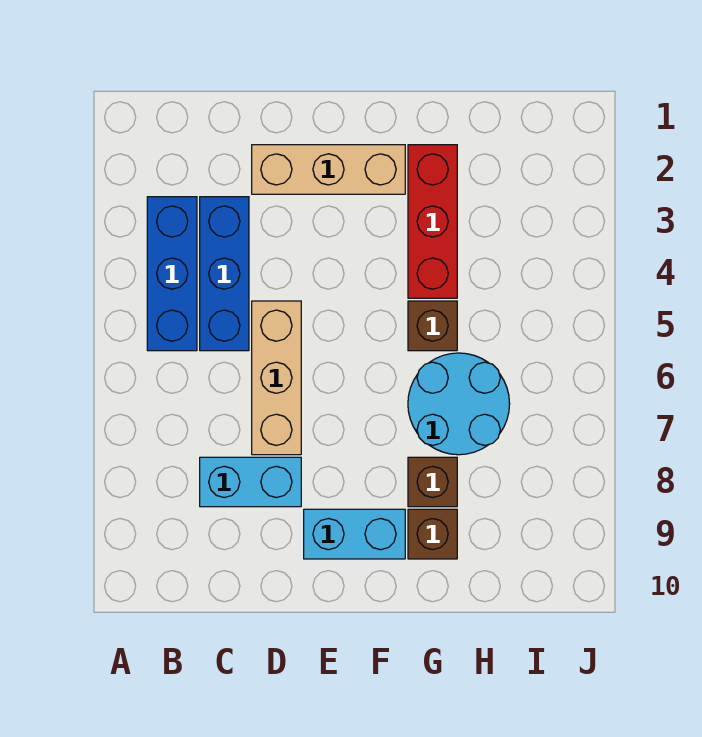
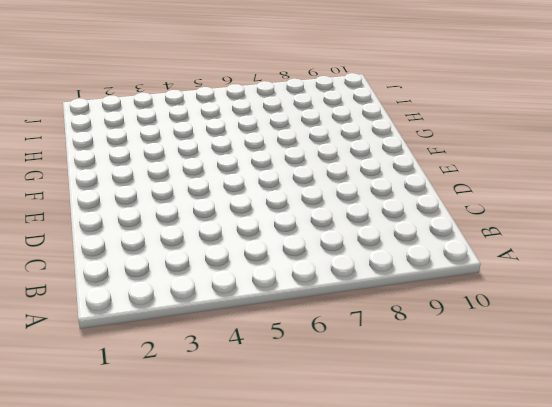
none -> blue brick B3:B5 level 1
none -> blue brick C3:C5 level 1

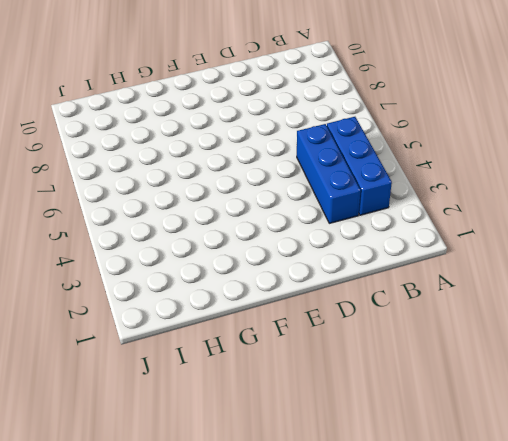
none -> cyan brick C8:D8 level 1
none -> tan brick D2:F2 level 1

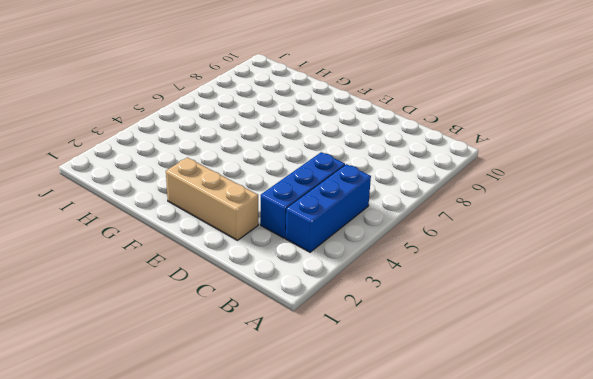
none -> cyan brick C8:D8 level 1
none -> tan brick D5:D7 level 1

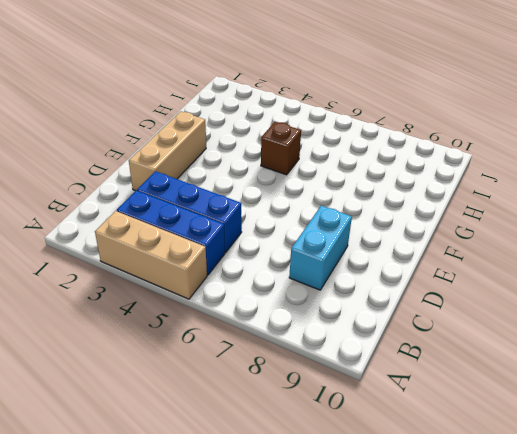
tan brick A3:A5 level 1 -> tan brick D5:D7 level 1
none -> cyan brick E9:F9 level 1
none -> red brick G2:G4 level 1

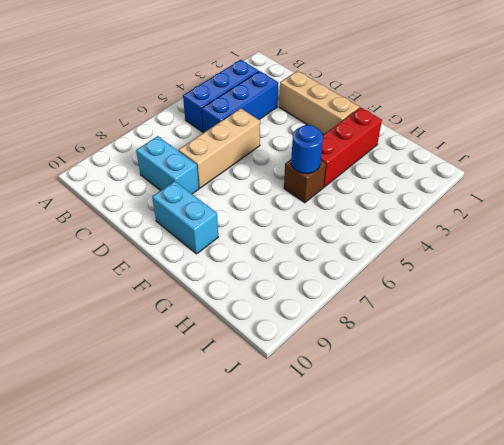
blue round brick G5 level 2 -> none
none -> cyan round brick G6:H7 level 1
none -> brown brick G8 level 1

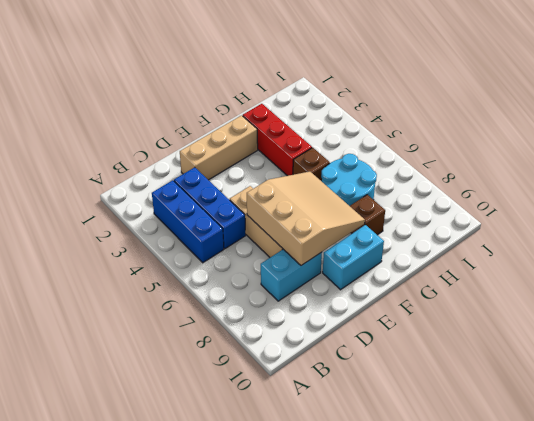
tan slope D6:F8 level 2 top D -> none
none -> brown brick G9 level 1

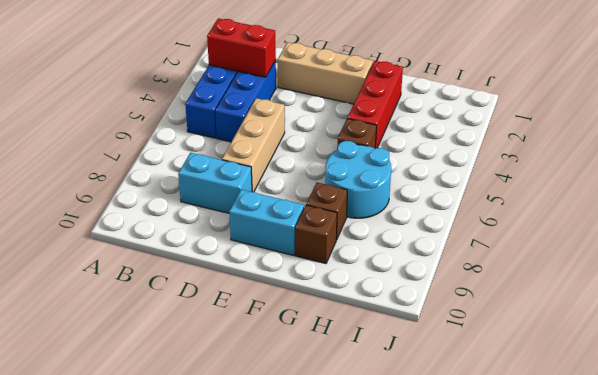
red brick B3:C3 level 2 -> none

